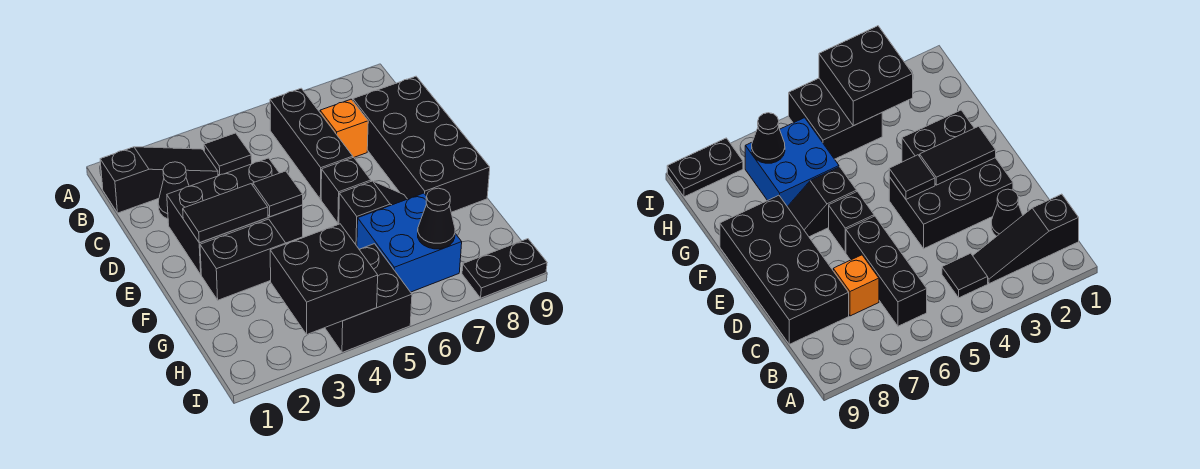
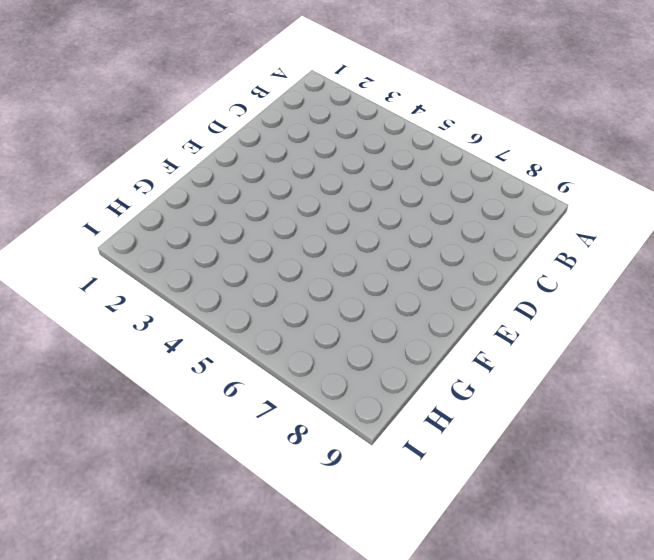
none -> black slope B1:B3 level 1 top 1
none -> black tile B4 level 1
none -> black brick B6:D6 level 1

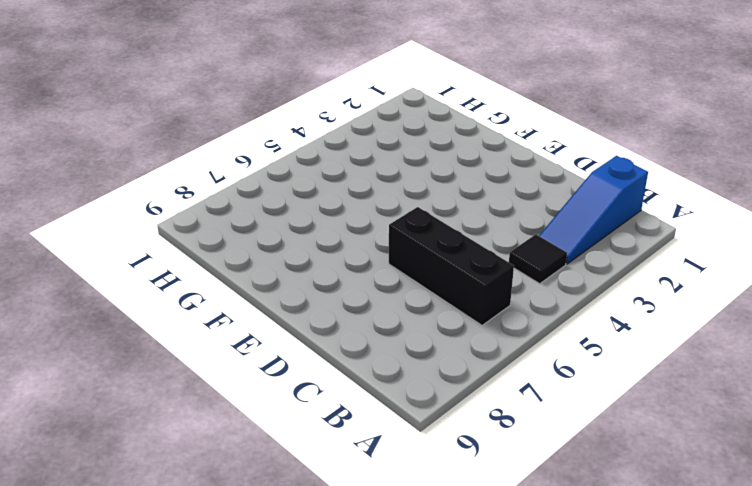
blue slope B1:B3 level 1 top 1 -> black slope B1:B3 level 1 top 1
none -> black cone C2 level 1
none -> orange brick C7 level 1
none -> black brick C8:F9 level 1

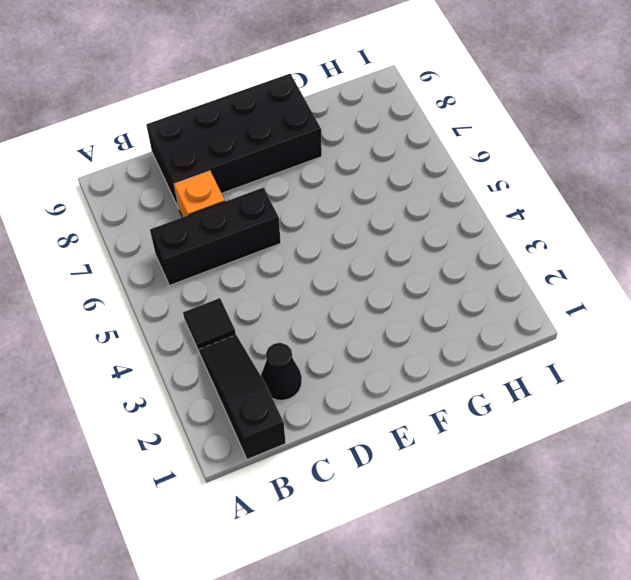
none -> black brick D2:E4 level 1
none -> black brick E6 level 1
none -> black brick F2:F3 level 1

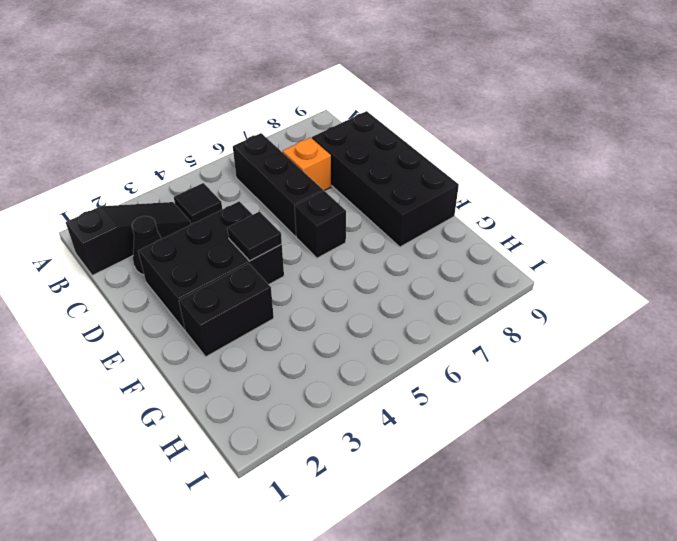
none -> black slope F6:F7 level 1 top 6
none -> blue brick G6:H7 level 1
none -> black brick H4:I5 level 1

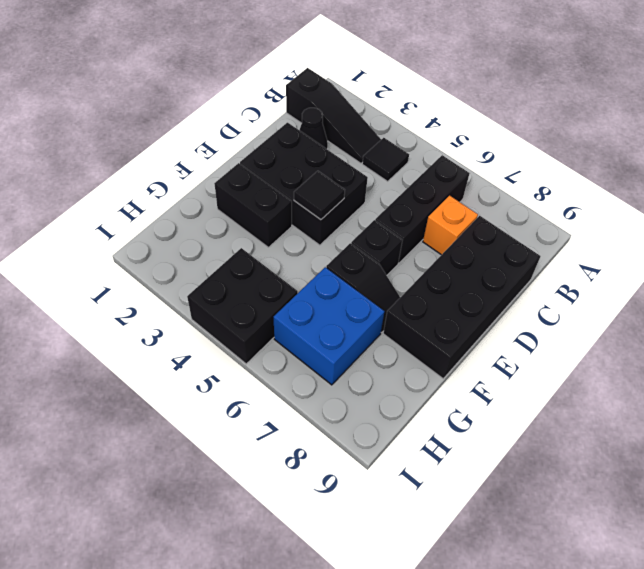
none -> black plate I8:I9 level 1
none -> black tile E2:E3 level 2
none -> black brick H3:I4 level 2

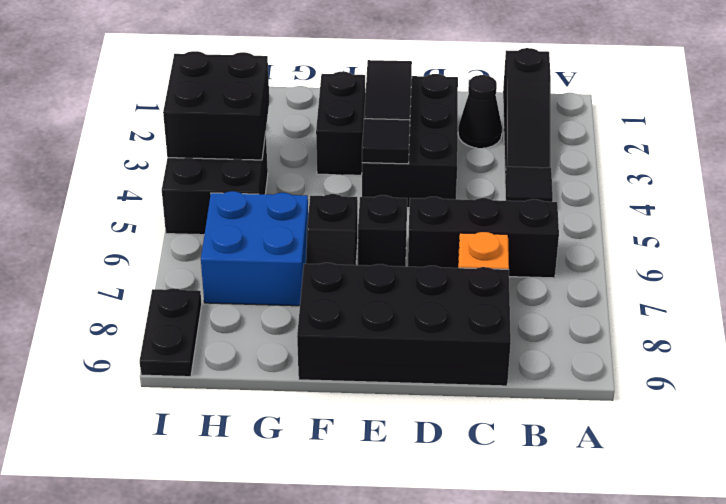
none -> black cone H7 level 2

